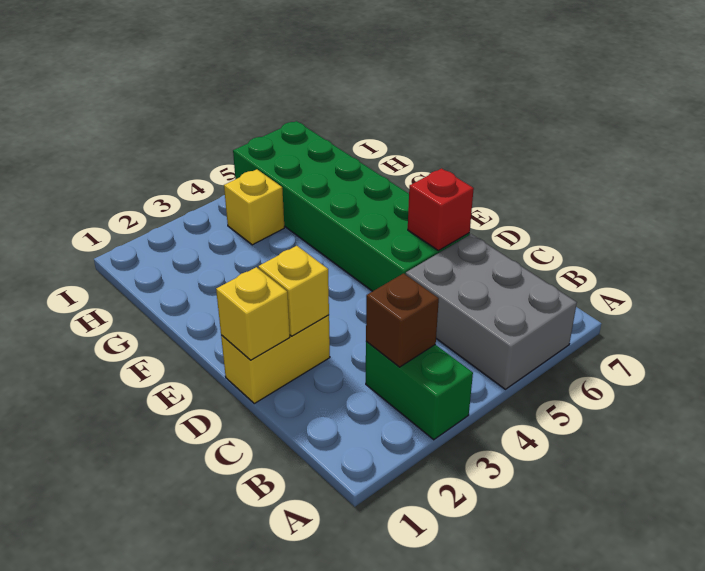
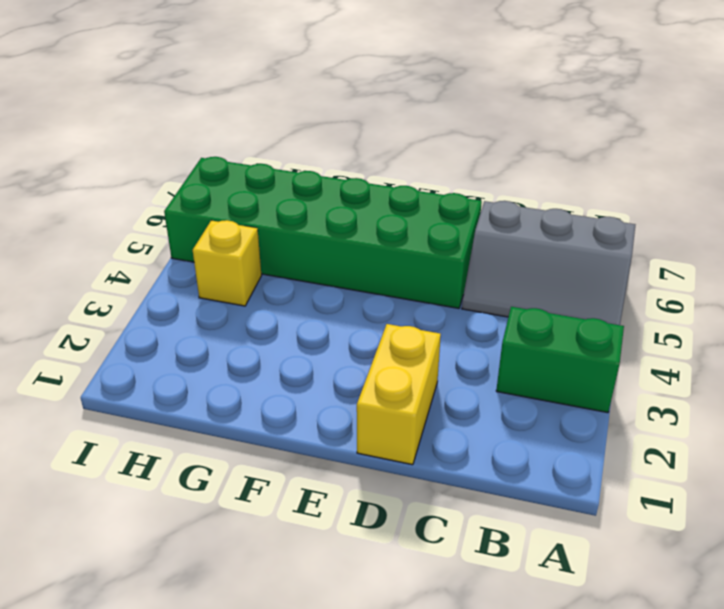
grey slope A5:C6 level 1 top 6 -> grey brick A5:C6 level 1
none -> brown brick B3 level 2
none -> yellow brick D1 level 2

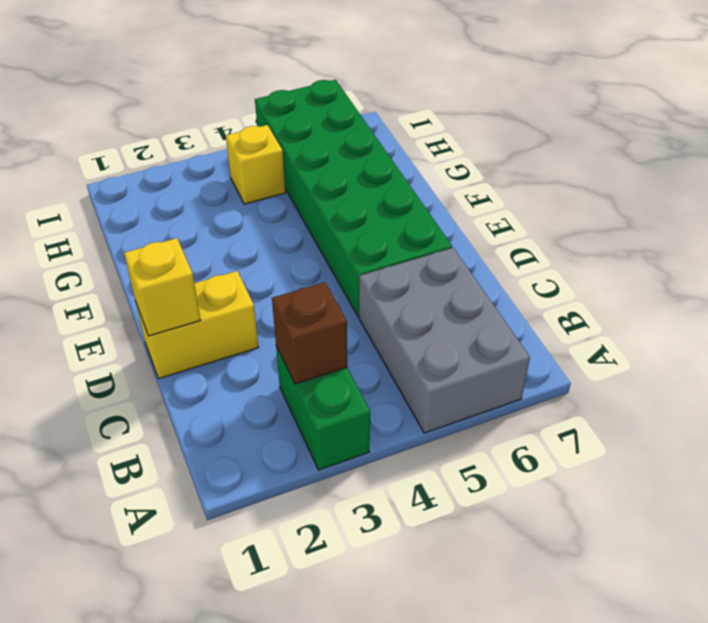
none -> yellow brick D2 level 2
none -> red brick D6 level 2

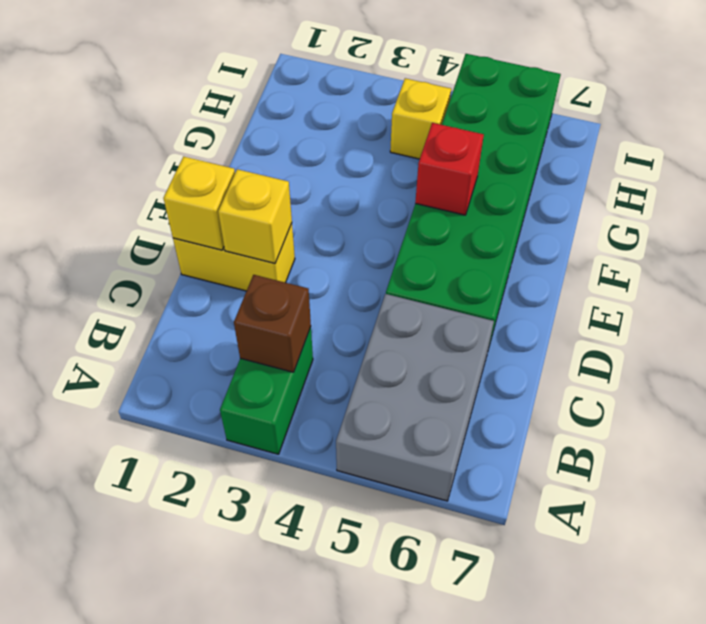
red brick F5 level 2 -> red brick D6 level 2

